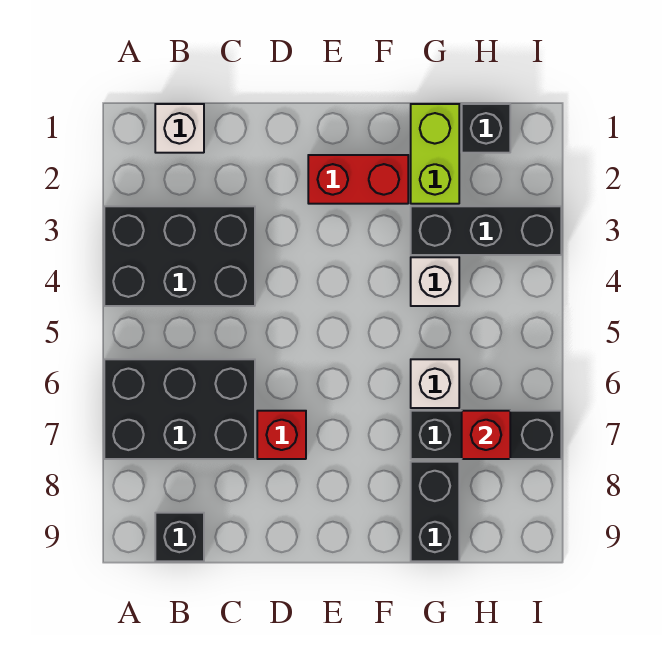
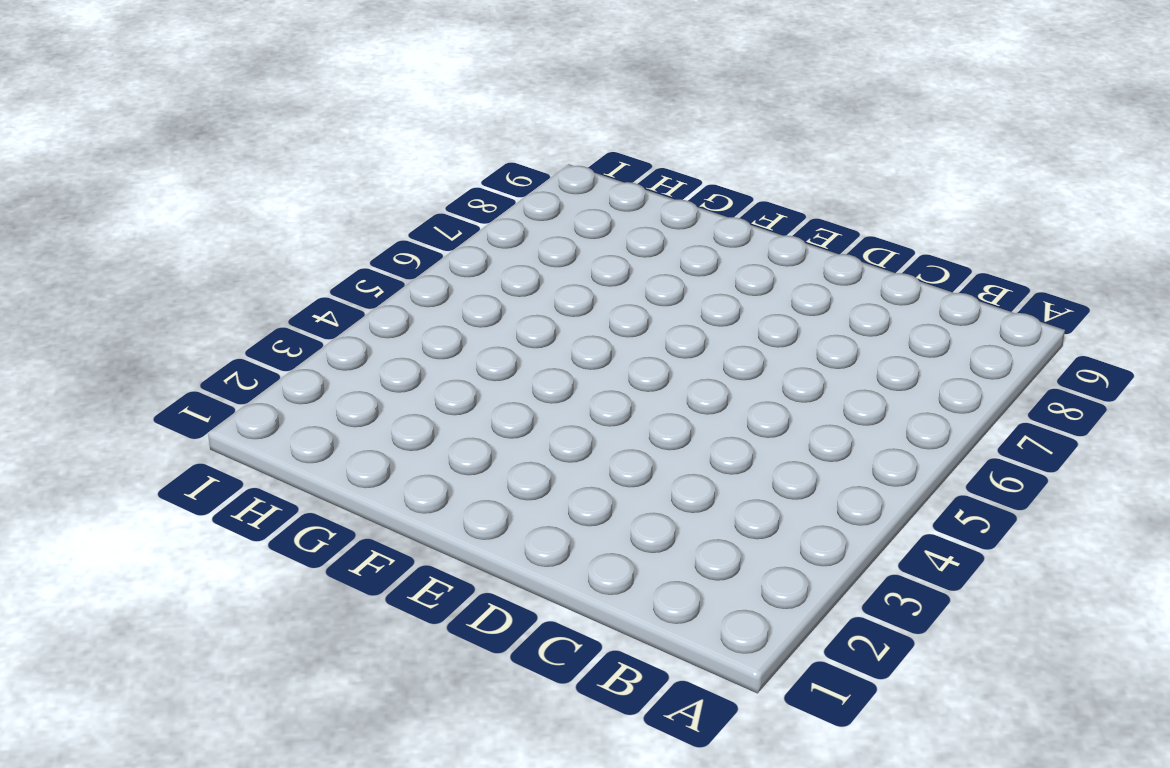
none -> black brick A3:C4 level 1
none -> black brick A6:C7 level 1
none -> white brick B1 level 1

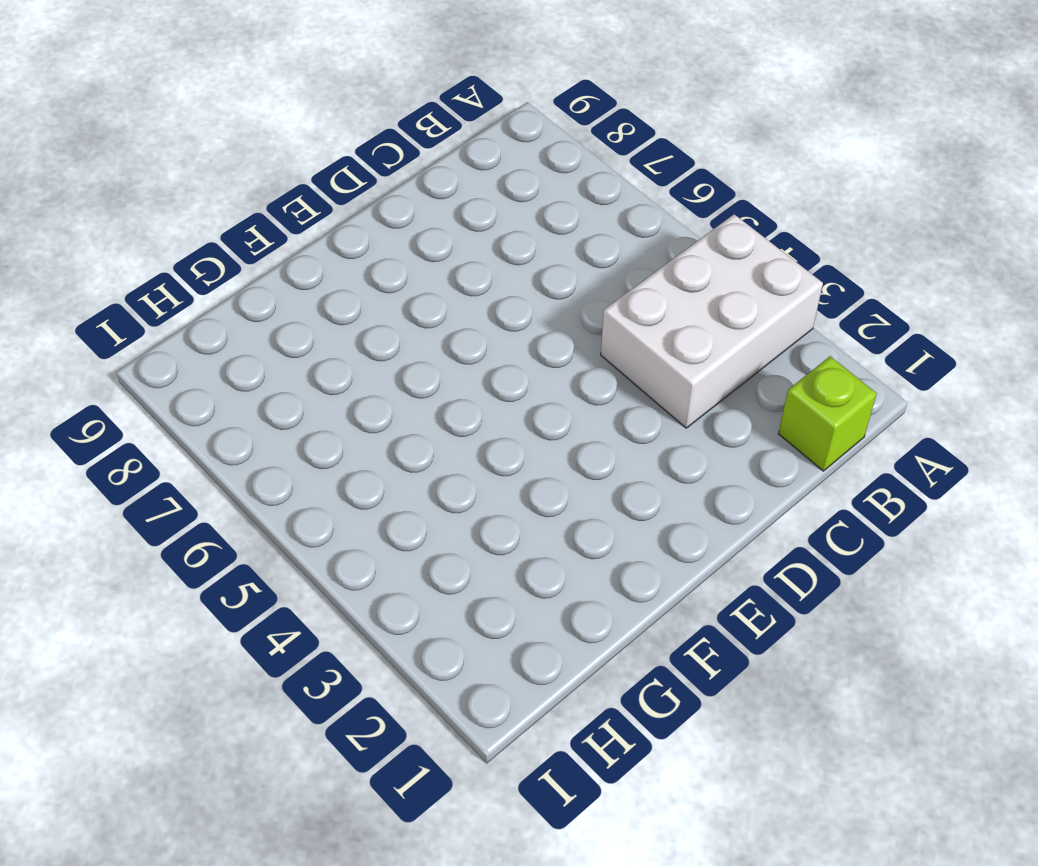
white brick A3:C4 level 1 -> black brick A3:C4 level 1
lime brick B1 level 1 -> white brick B1 level 1
none -> black brick A6:C7 level 1
none -> black brick B9 level 1
none -> red brick D7 level 1

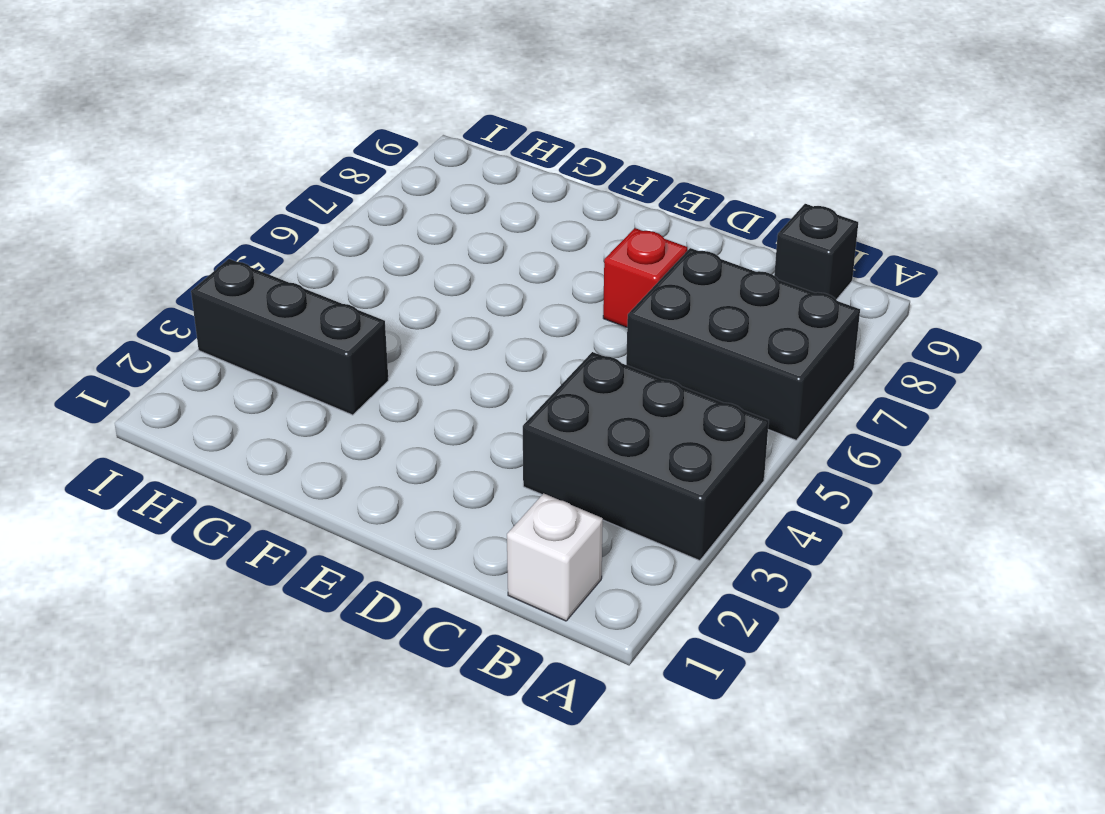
none -> red brick E2:F2 level 1
none -> lime brick G1:G2 level 1
none -> white brick G4 level 1

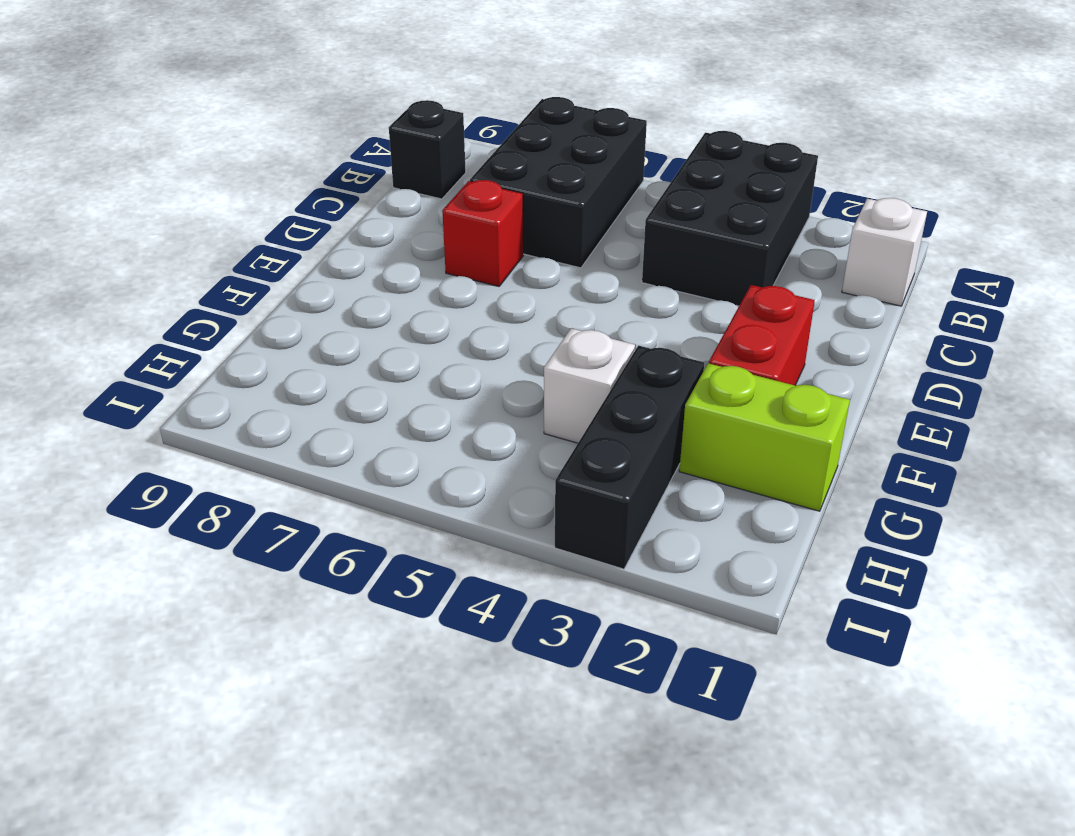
none -> white brick G6 level 1
none -> black brick G7:I7 level 1
none -> black brick G8:G9 level 1

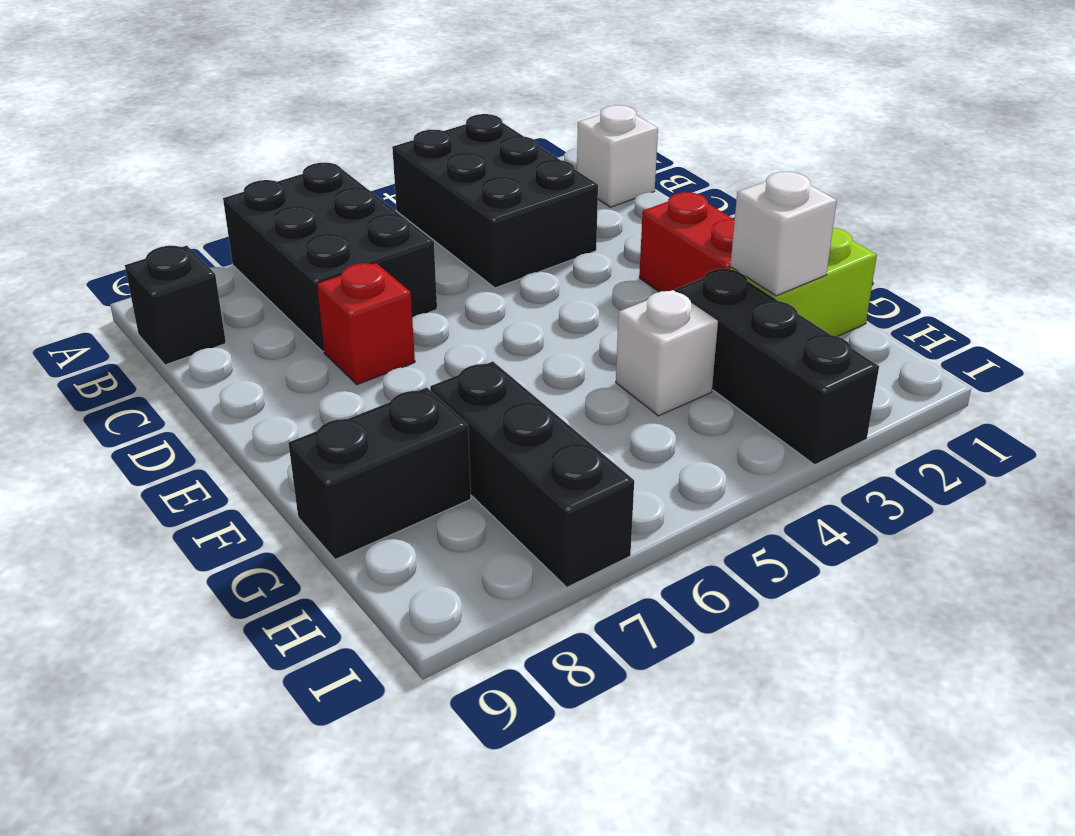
white brick G2 level 2 -> white brick G6 level 1
none -> black brick H1 level 1
none -> red brick H7 level 2

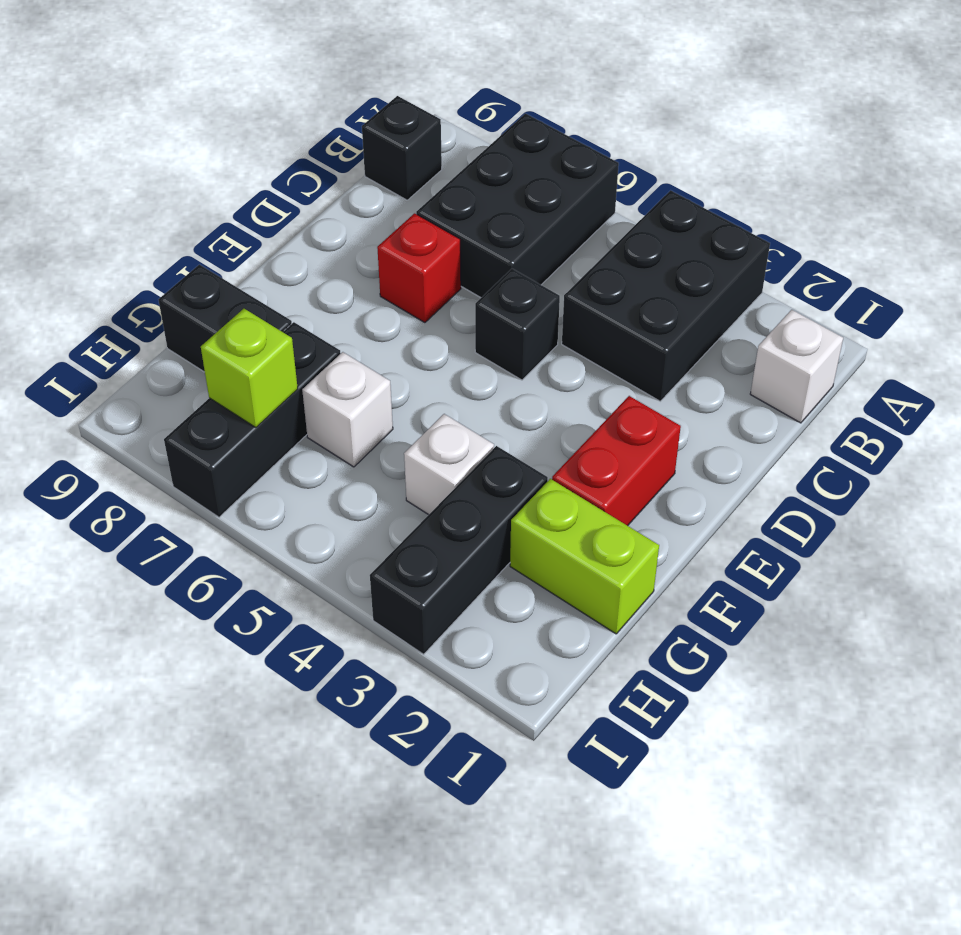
black brick D5 level 1 -> black brick H1 level 1
lime brick H7 level 2 -> red brick H7 level 2

